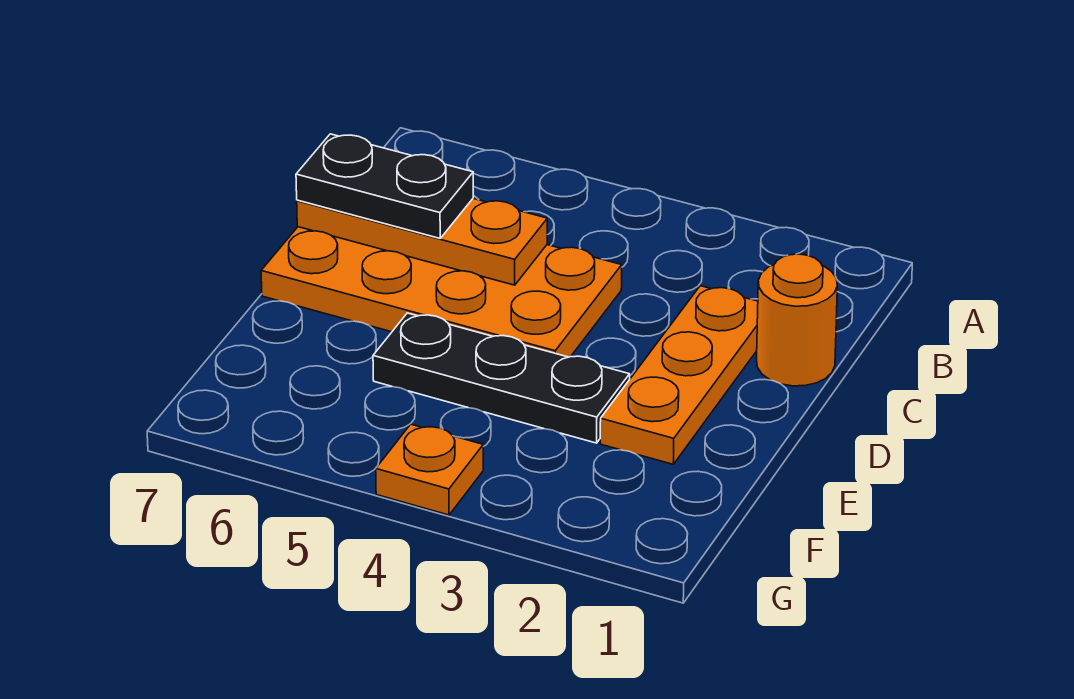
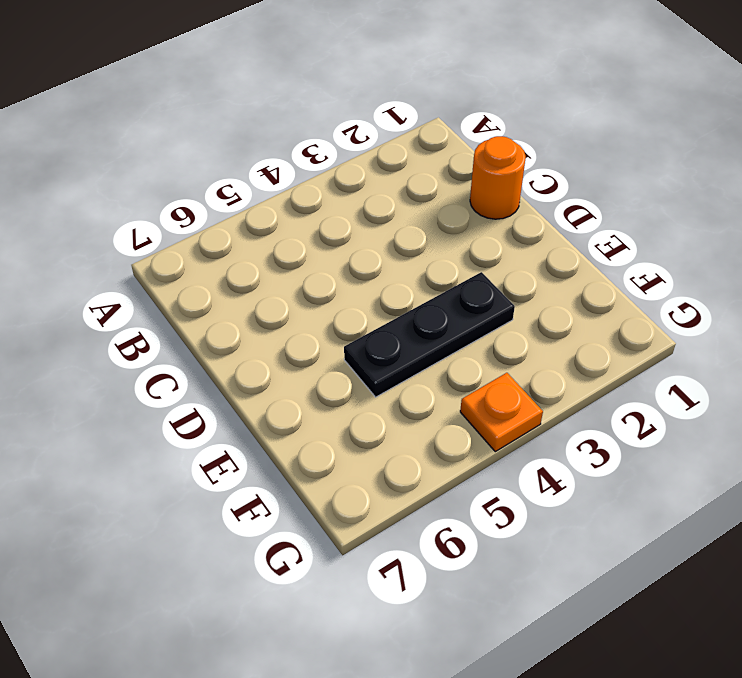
none -> orange plate C2:E2 level 1
none -> orange plate C4:D7 level 1

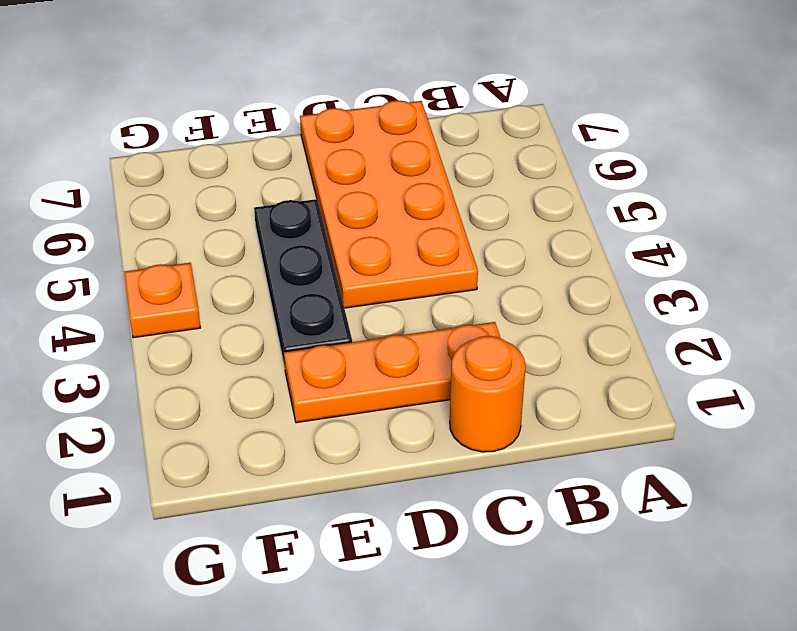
none -> orange plate C5:C7 level 2
none -> black plate C6:C7 level 3

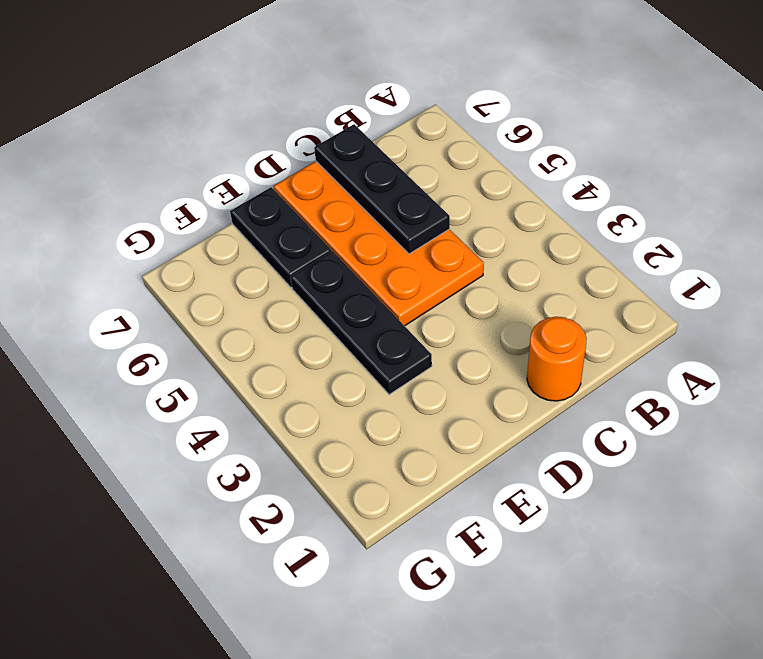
black plate C5:C7 level 2 -> orange plate C5:C7 level 2
black plate E6:E7 level 1 -> black plate C6:C7 level 3
none -> orange plate C2:E2 level 1
none -> orange plate G4 level 1

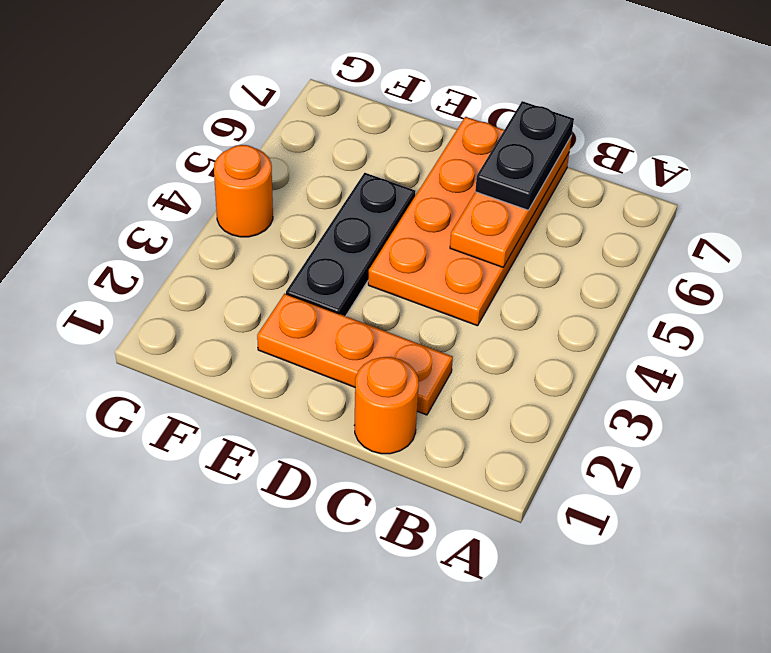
orange round brick G4 level 1 -> orange plate G4 level 1

